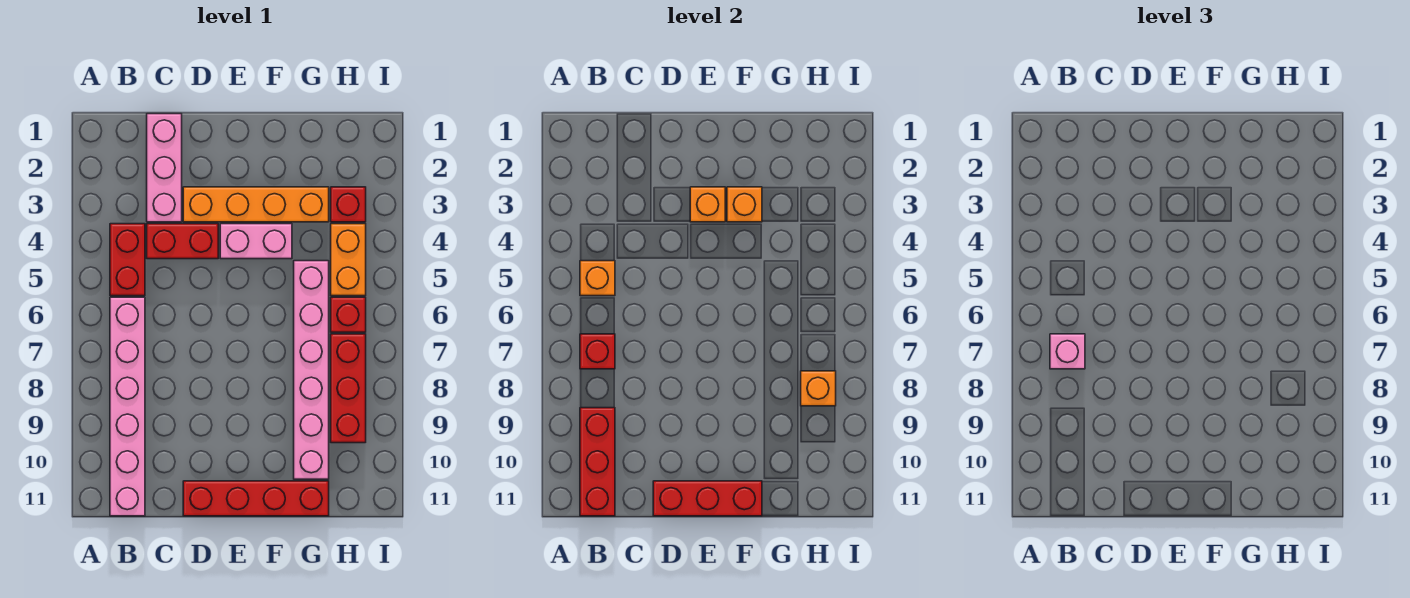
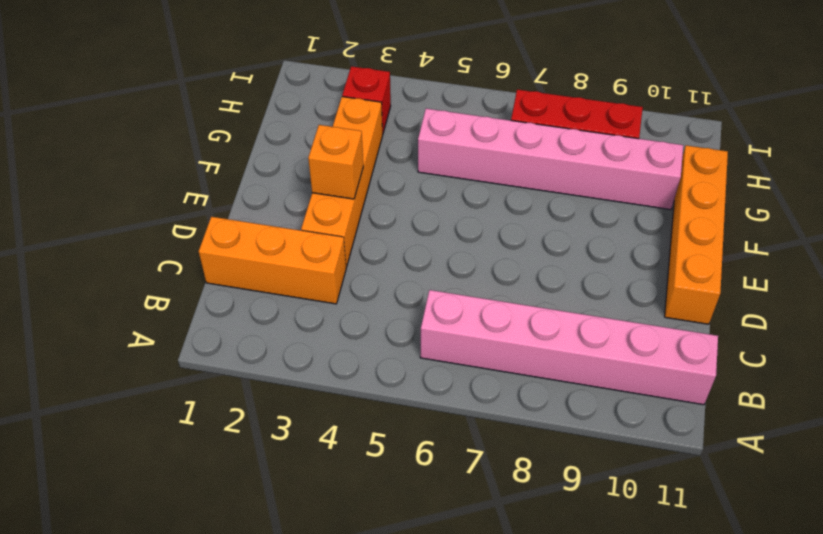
orange brick C1:C3 level 1 -> pink brick C1:C3 level 1
orange brick D11:G11 level 1 -> red brick D11:G11 level 1
none -> red brick B4:B5 level 1
none -> red brick C4:D4 level 1
none -> pink brick E4:F4 level 1

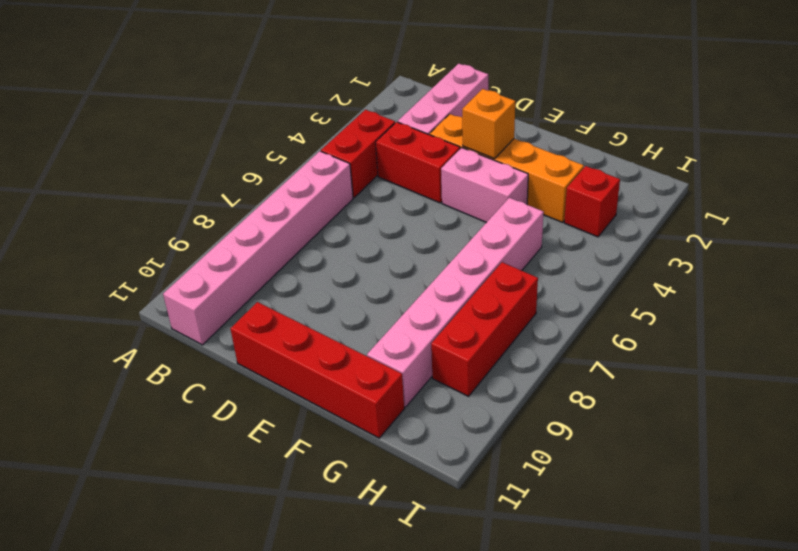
none -> orange brick H4:H5 level 1
none -> red brick H6 level 1
none -> orange brick B5 level 2

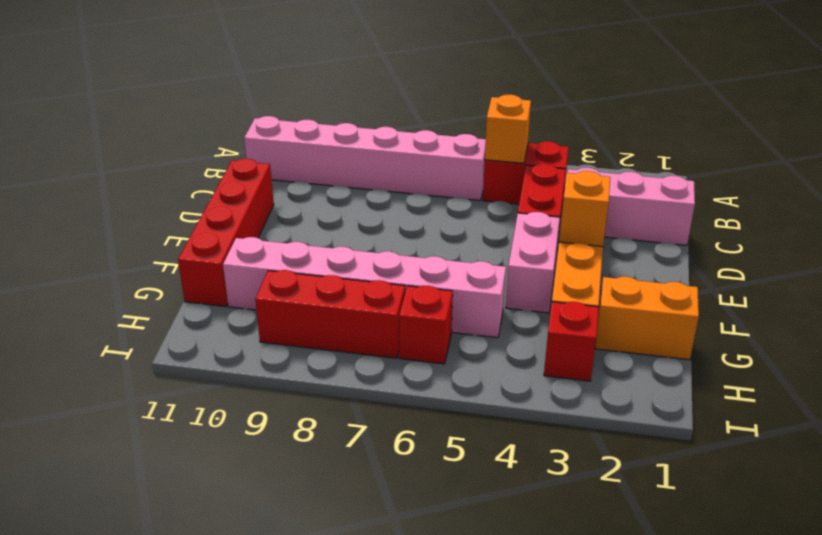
orange brick G1:G2 level 1 -> orange brick H4:H5 level 1
none -> red brick B7 level 2
none -> red brick B9:B11 level 2
none -> red brick D11:F11 level 2

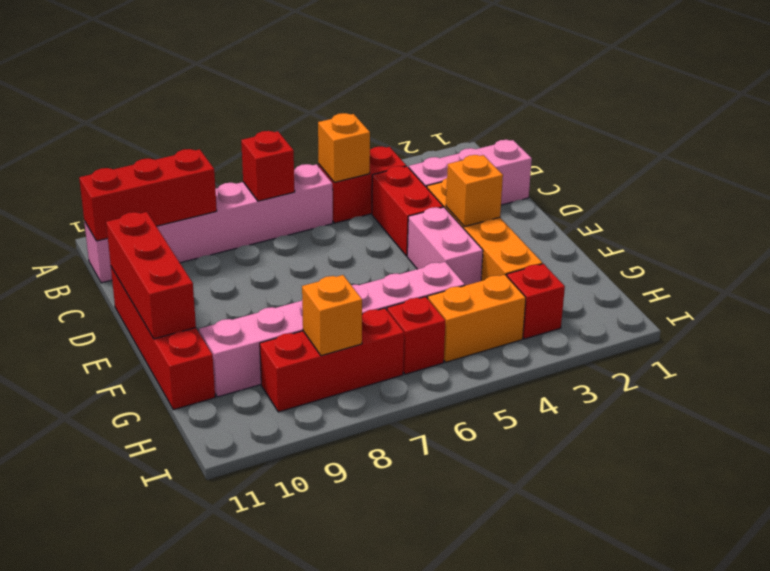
none -> orange brick F3 level 2
none -> pink brick B7 level 3

